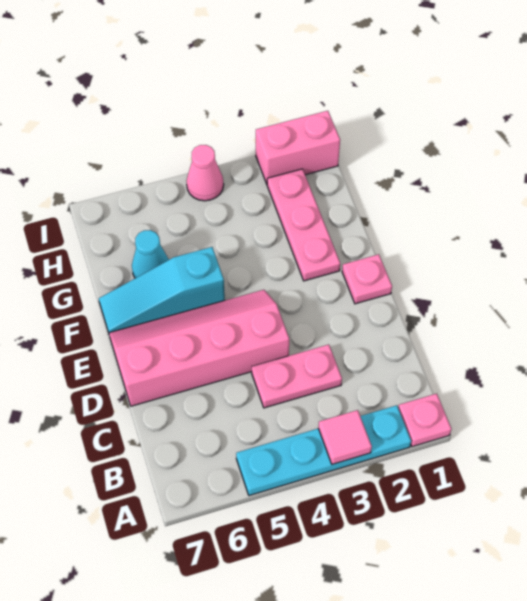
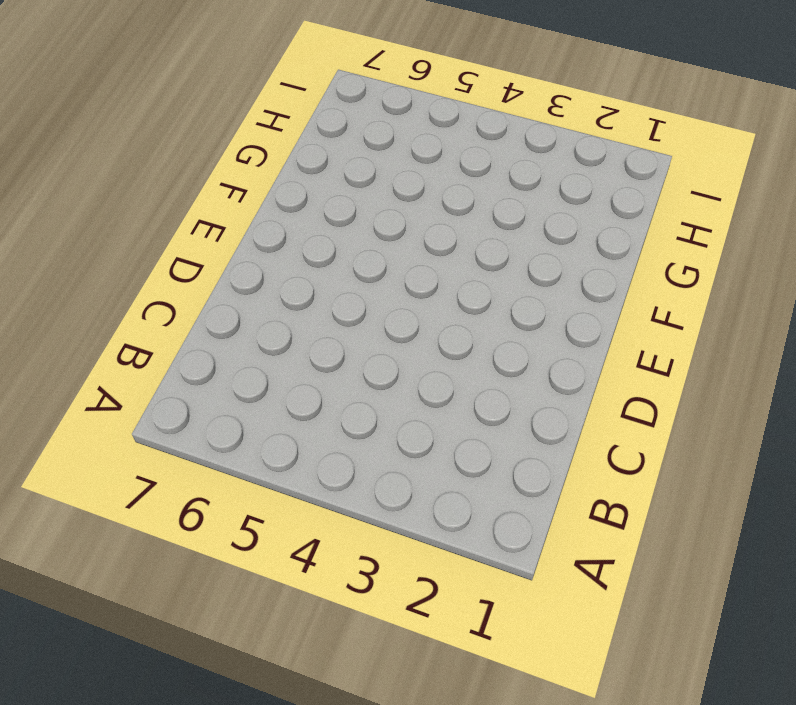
none -> pink plate A1 level 1
none -> cyan plate A2:A5 level 1

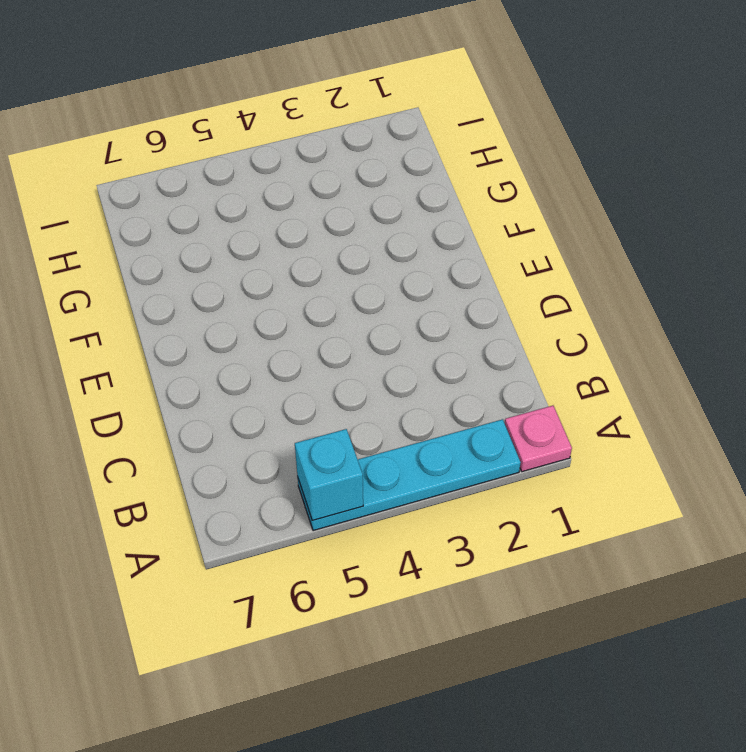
cyan brick A5 level 2 -> none
none -> pink plate C3:C4 level 1
none -> pink slope D4:E7 level 1 top D

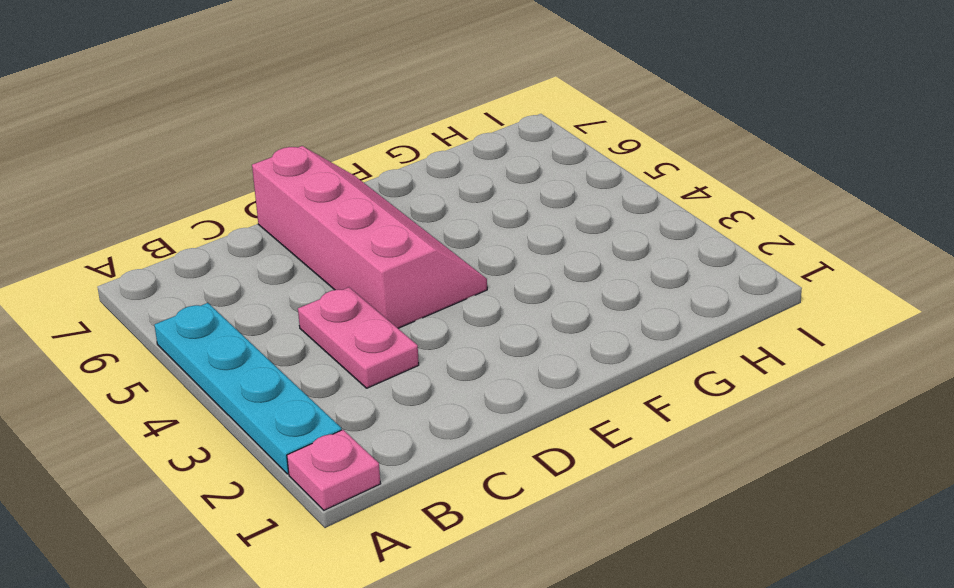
none -> pink plate E1 level 1
none -> pink plate F2:H2 level 1

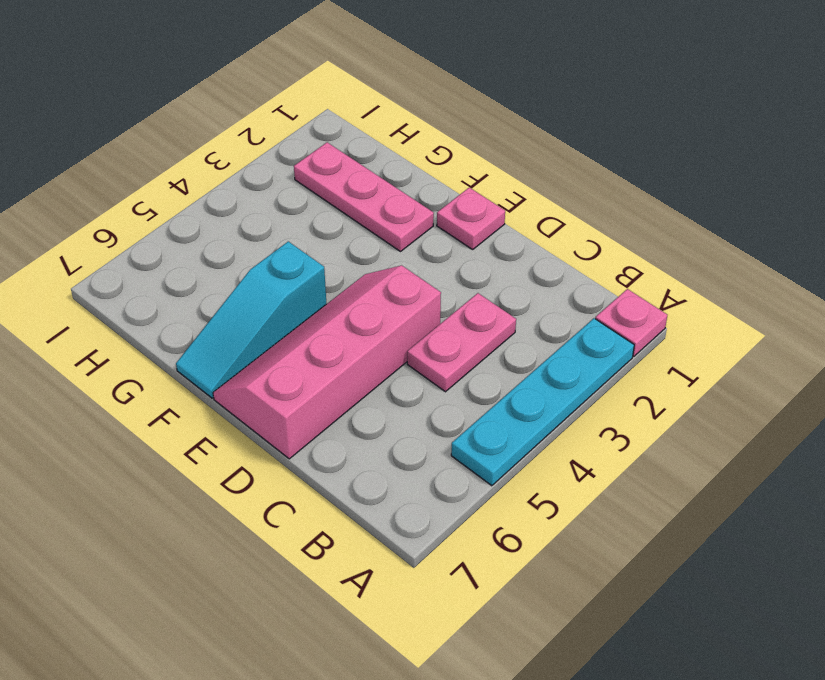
none -> cyan cone G6 level 1
none -> pink brick I1:I2 level 1

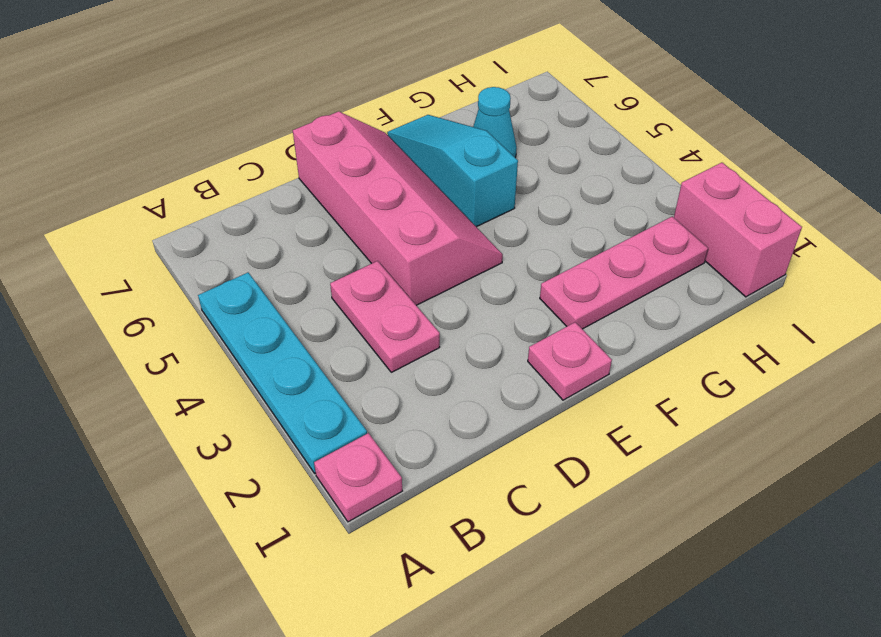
none -> pink cone I4 level 1
none -> pink tile A3 level 2

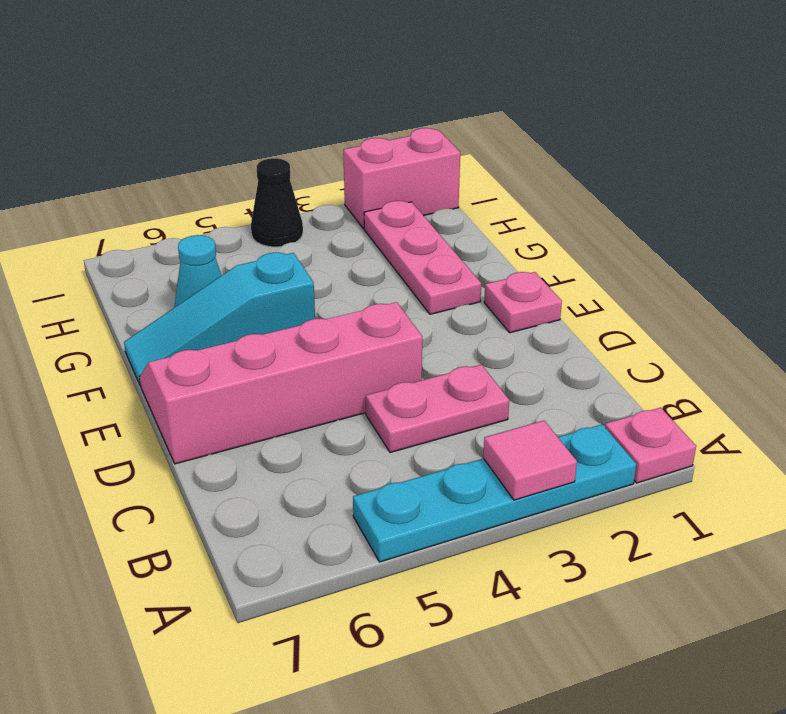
black cone I4 level 1 -> pink cone I4 level 1

